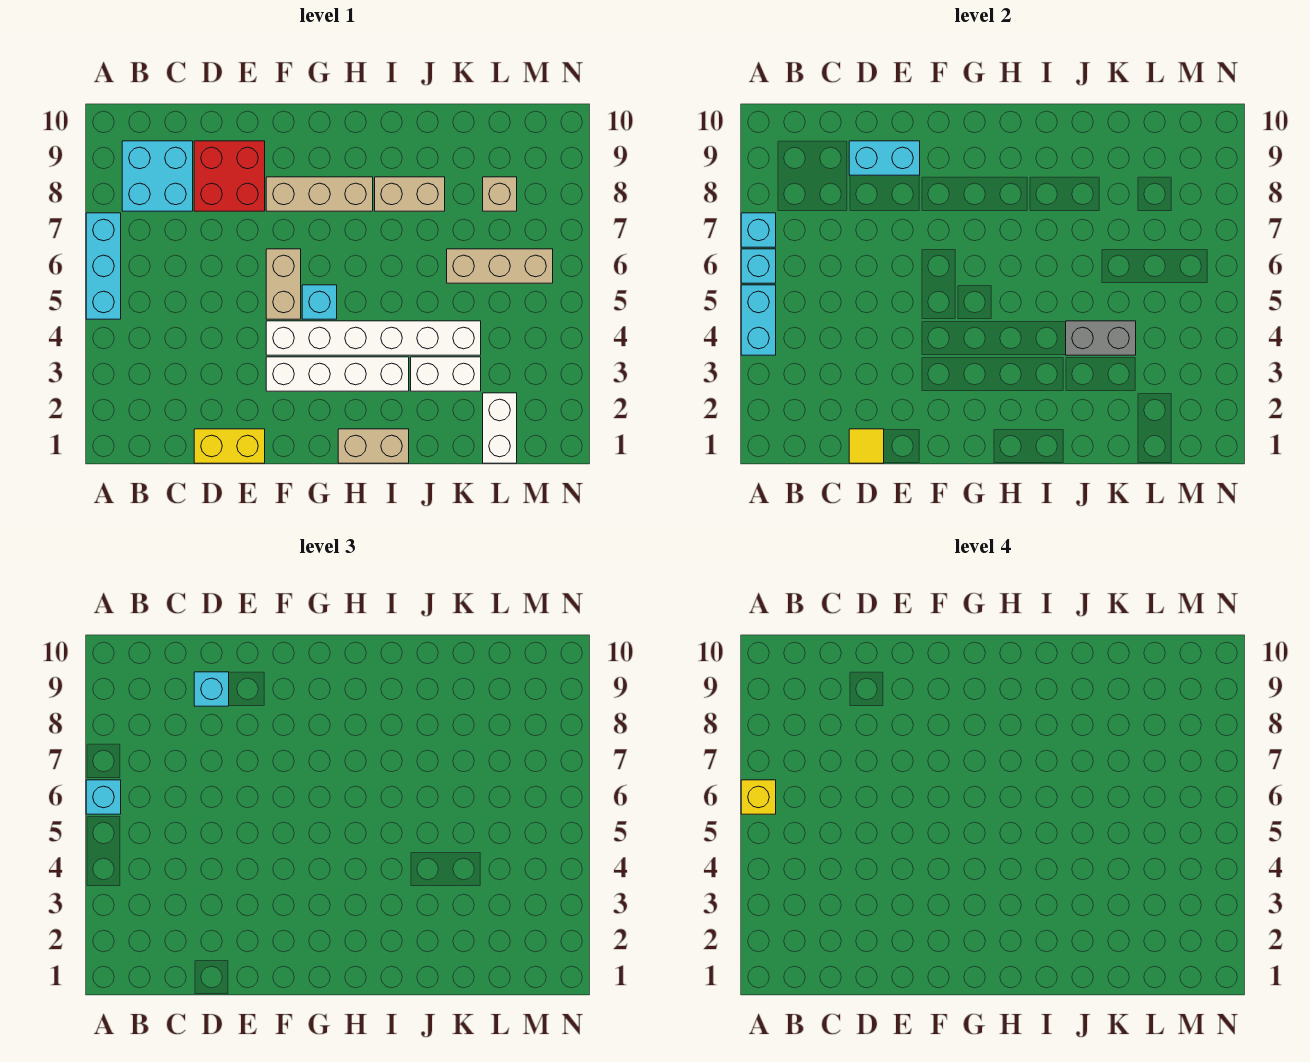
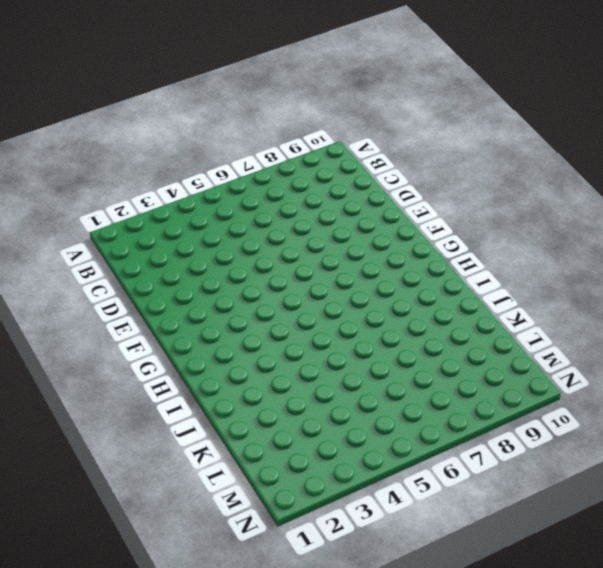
none -> cyan brick A5:A7 level 1
none -> cyan brick B8:C9 level 1
none -> yellow brick D1:E1 level 1

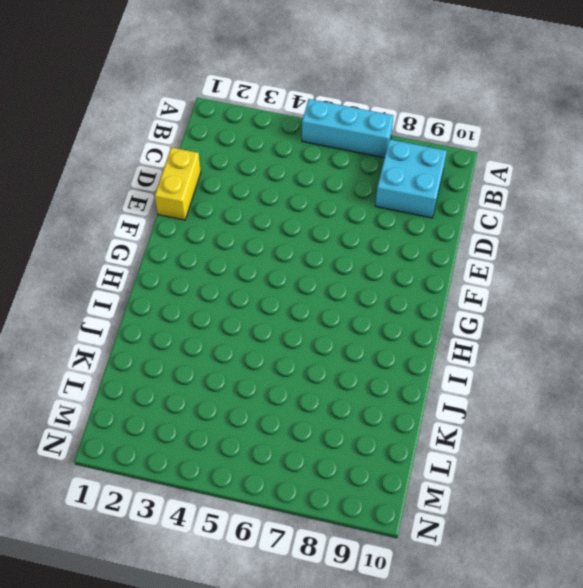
none -> red brick D8:E9 level 1
none -> white brick F3:I3 level 1
none -> white brick F4:K4 level 1

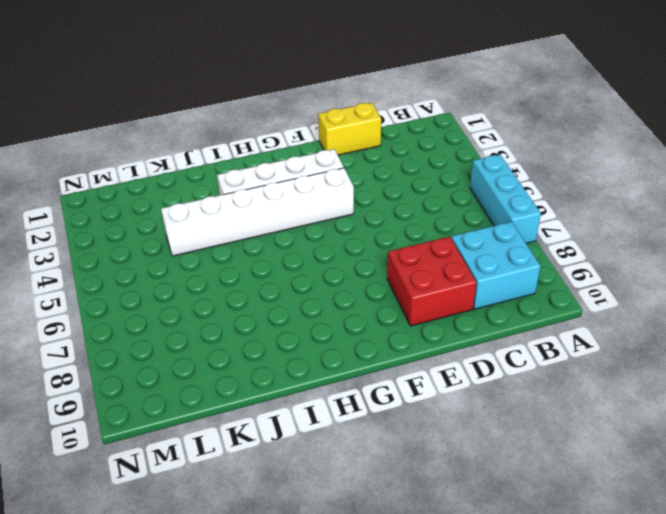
none -> tan brick F5:F6 level 1
none -> tan brick F8:H8 level 1
none -> cyan brick G5 level 1

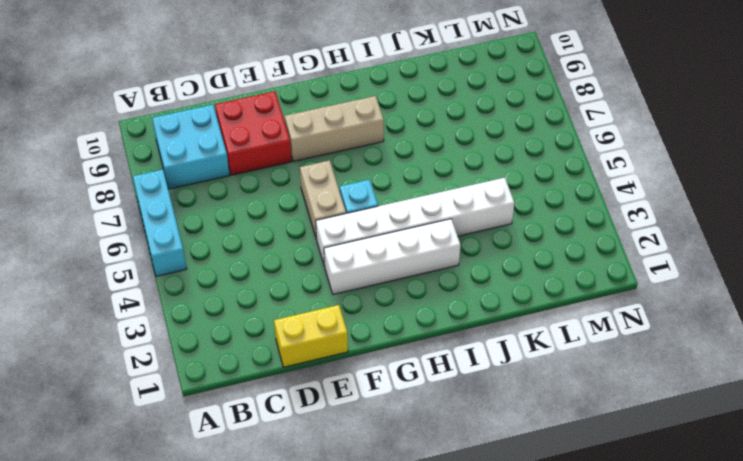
none -> tan brick H1:I1 level 1
none -> tan brick I8:J8 level 1
none -> white brick J3:K3 level 1

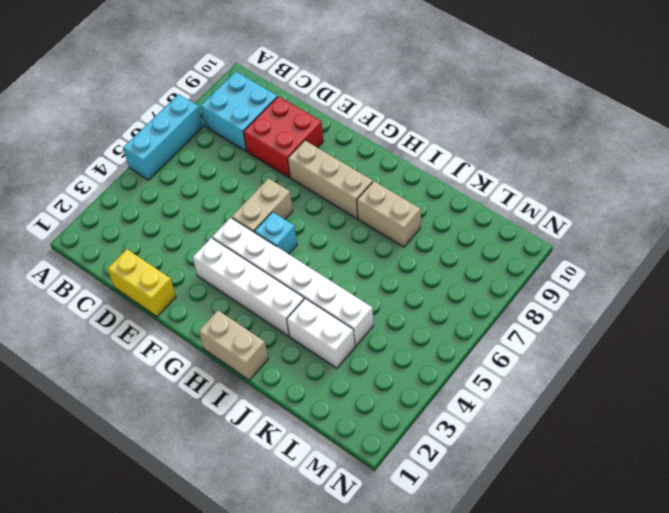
none -> tan brick K6:M6 level 1
none -> white brick L1:L2 level 1
none -> tan brick L8 level 1

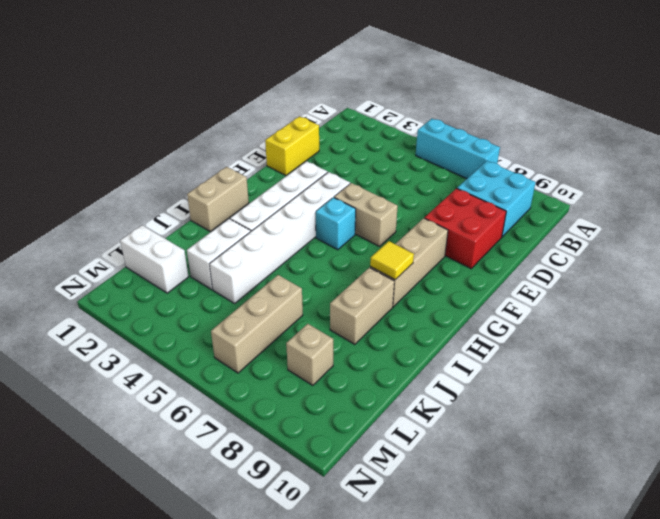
yellow tile H8 level 2 -> yellow tile D1 level 2
none -> cyan brick A4:A5 level 2
none -> cyan brick A6 level 2
none -> cyan brick A7 level 2

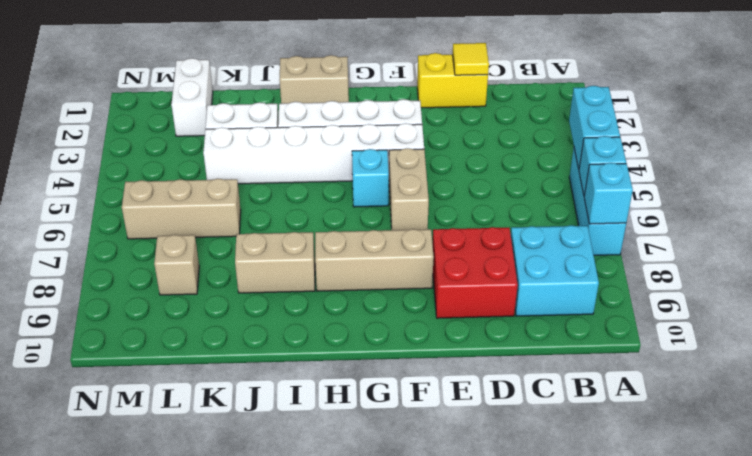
none -> cyan brick D9:E9 level 2
none -> grey brick J4:K4 level 2
none -> cyan brick A6 level 3

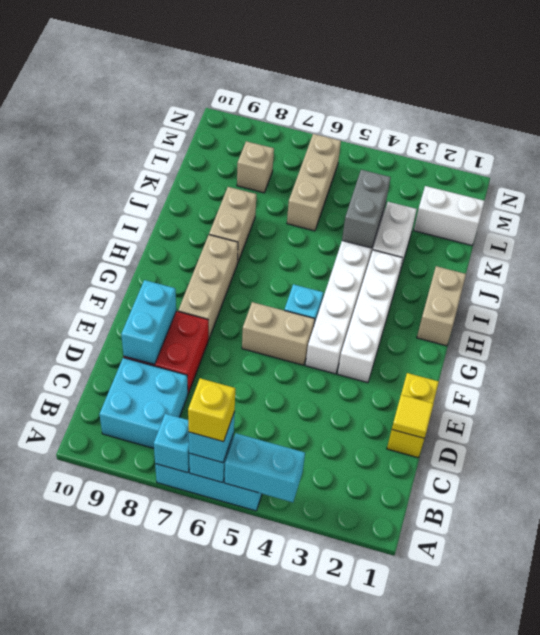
none -> cyan brick D9 level 3

